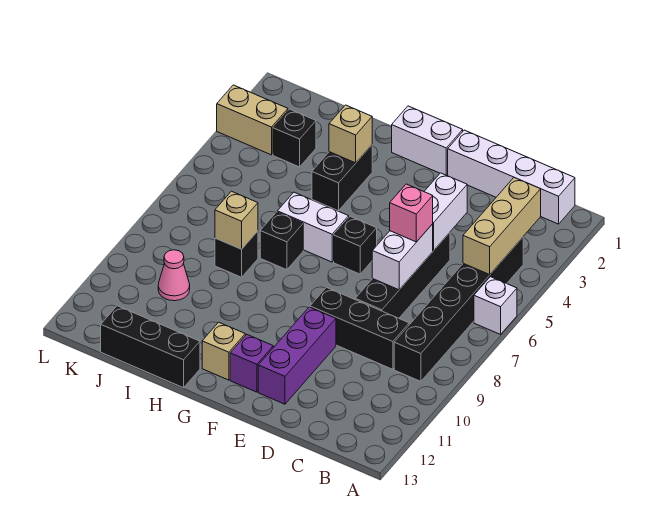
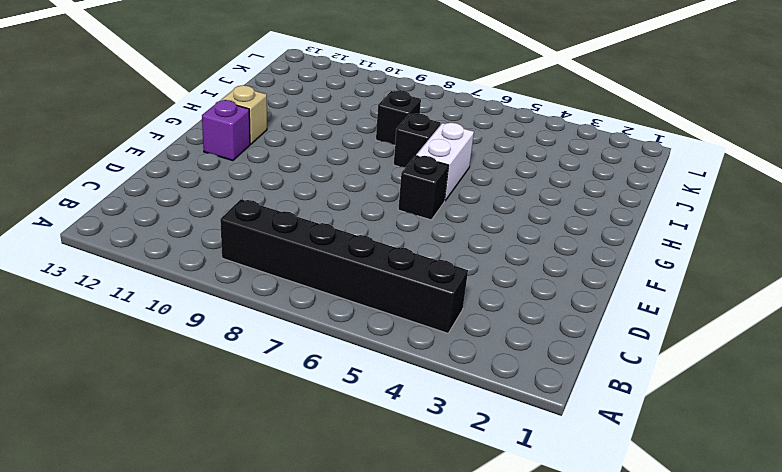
none -> white brick A6 level 1
none -> white brick B1:E1 level 1
none -> black brick C9:E9 level 1

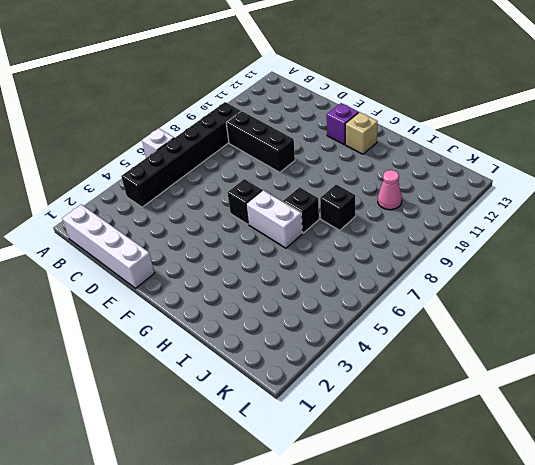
none -> black brick D5:D8 level 1
none -> purple brick E10:E12 level 1
none -> white brick F1:G1 level 1

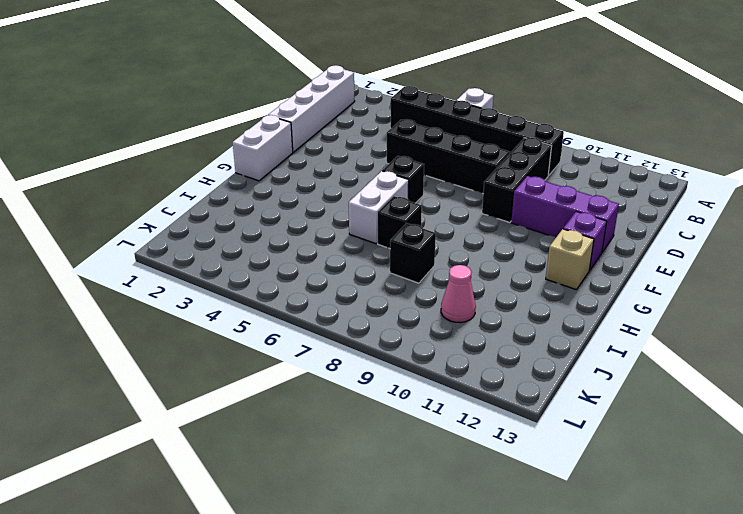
none -> black brick H3:H4 level 1
none -> black brick H13:J13 level 1
none -> black brick J3 level 1

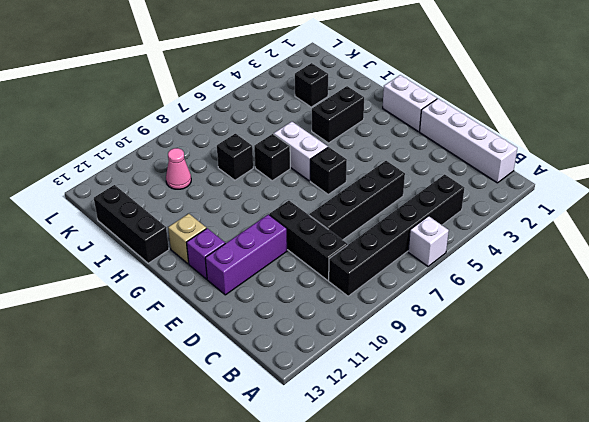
none -> tan brick K3:L3 level 1
none -> tan brick B3:B5 level 2
none -> white brick D4:D5 level 2

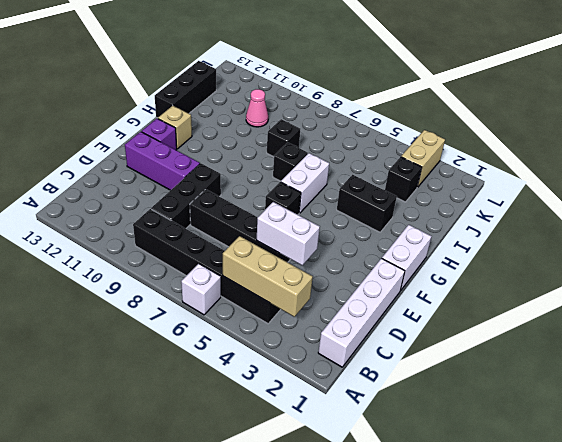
none -> white brick D6:D7 level 2
none -> tan brick H3 level 2
none -> tan brick I8 level 2

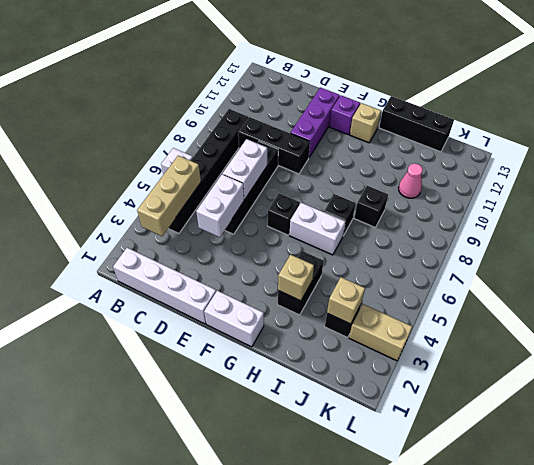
tan brick J3 level 2 -> tan brick I8 level 2
none -> pink brick D6 level 3

